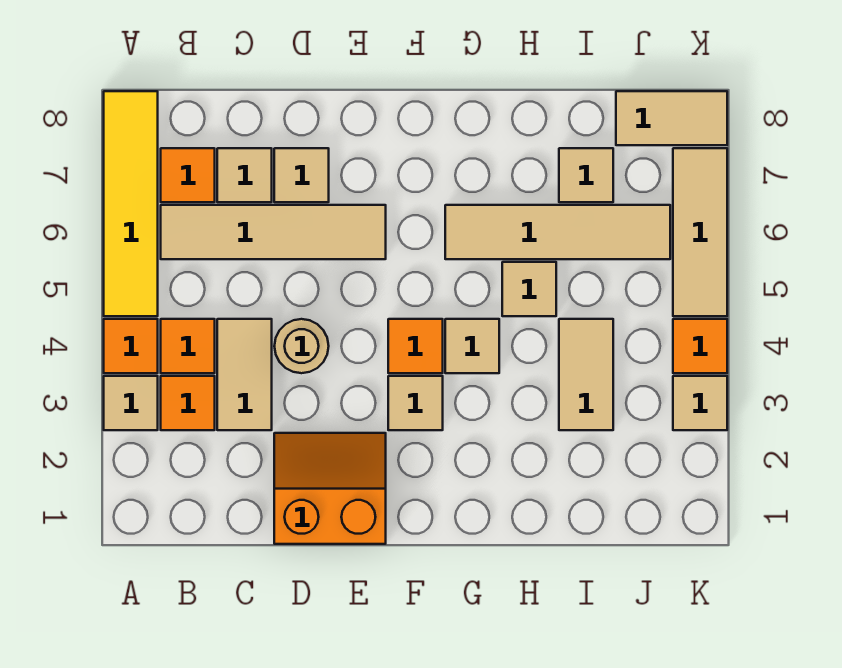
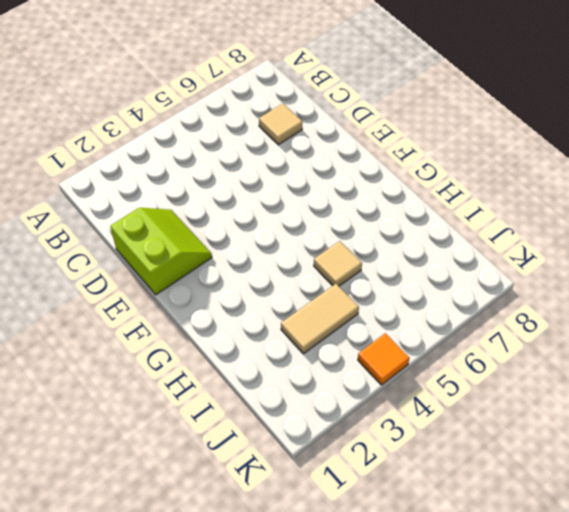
lime slope D1:E2 level 1 top 1 -> orange slope D1:E2 level 1 top 1
none -> tan tile A3 level 1
none -> orange tile A4 level 1
none -> yellow tile A5:A8 level 1

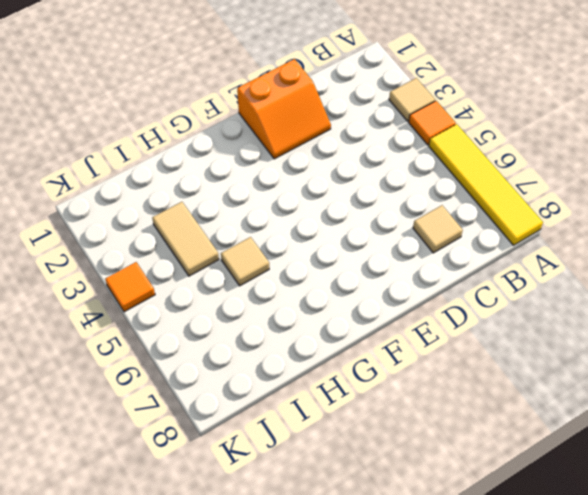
none -> orange tile B3 level 1
none -> orange tile B4 level 1
none -> tan tile B6:E6 level 1

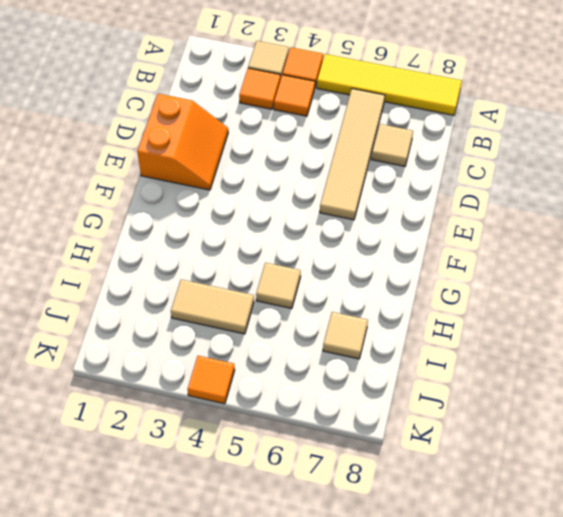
none -> orange tile B7 level 1
none -> tan tile C3:C4 level 1
none -> tan round brick D4 level 1

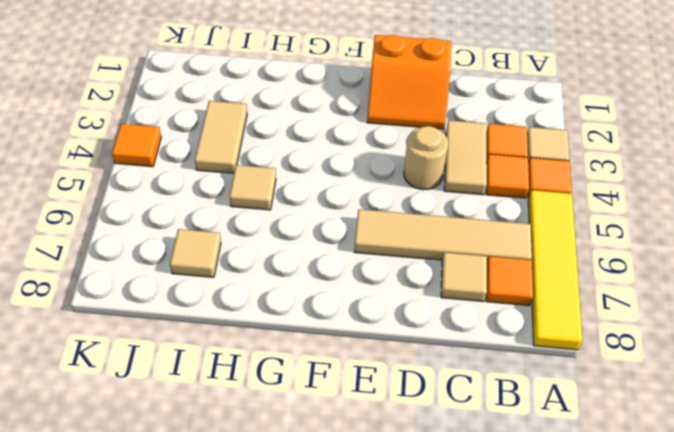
none -> tan tile D7 level 1
none -> tan tile F3 level 1
none -> orange tile F4 level 1

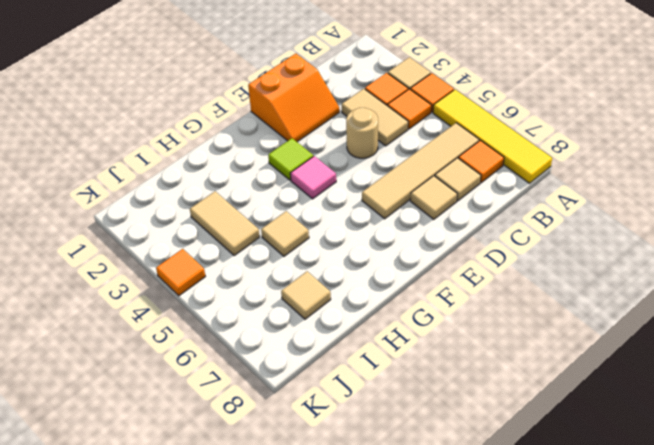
lime tile F3 level 1 -> tan tile F3 level 1
pink tile F4 level 1 -> orange tile F4 level 1
none -> tan tile G4 level 1
none -> tan tile G6:J6 level 1
none -> tan tile J8:K8 level 1

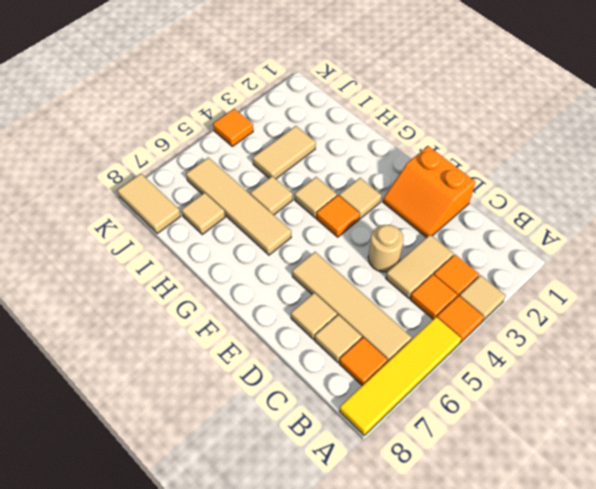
none -> tan tile K3 level 1
none -> tan tile K5:K7 level 1

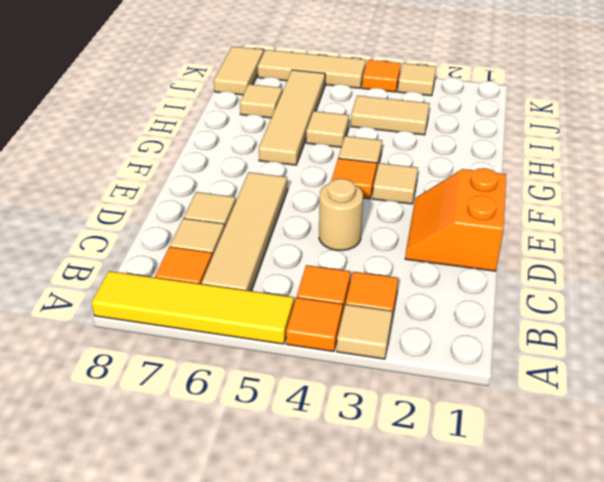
none -> tan tile C3:C4 level 1

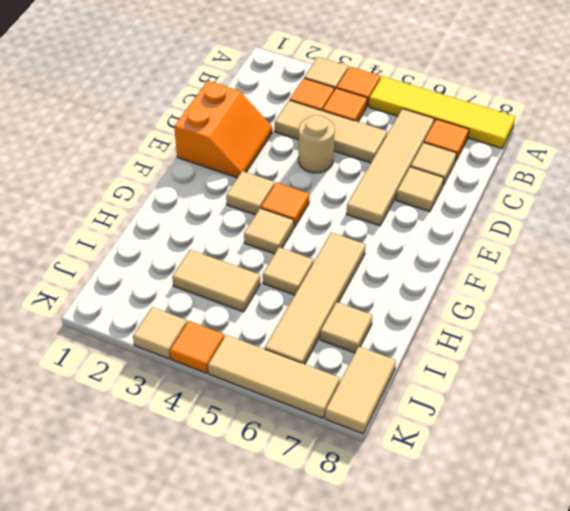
tan tile C3:C5 level 1 -> tan tile C3:C4 level 1

